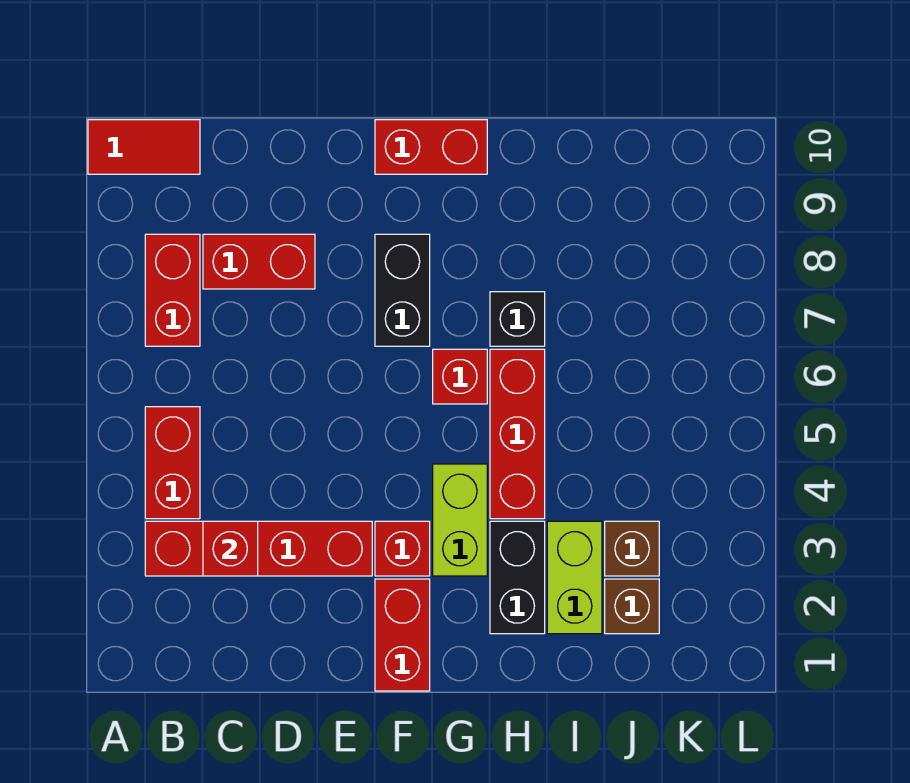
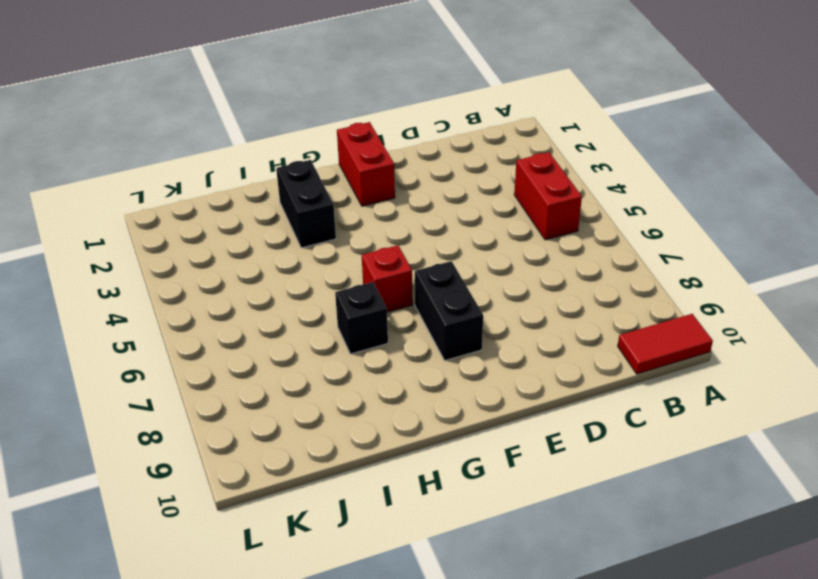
none -> red brick B3:E3 level 1
none -> red brick B7:B8 level 1
none -> red brick C8:D8 level 1

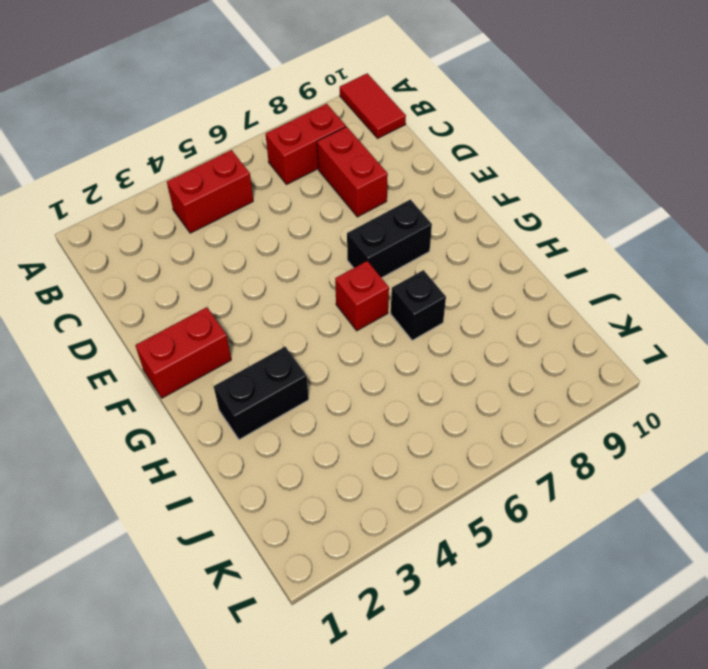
none -> red brick B3:E3 level 1
none -> red brick F3 level 1
none -> red brick F10:G10 level 1

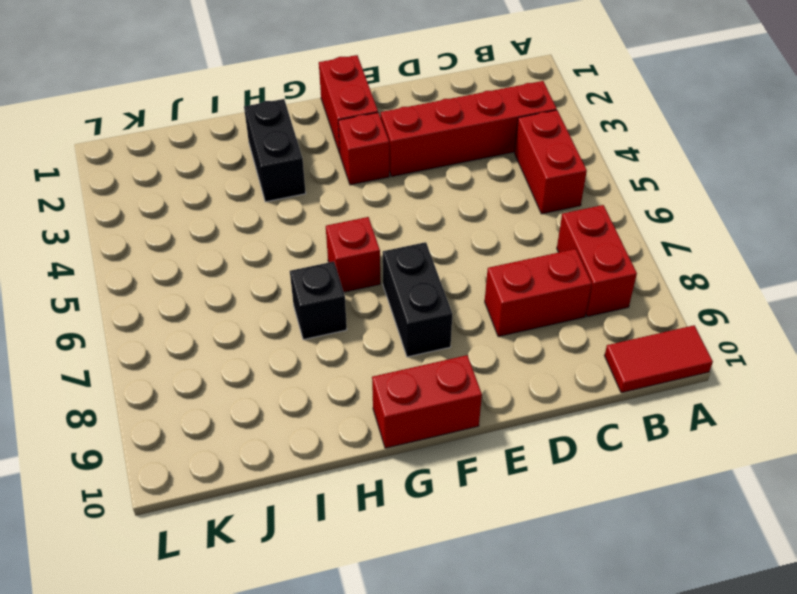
none -> lime brick G3:G4 level 1
none -> red brick H4:H6 level 1
none -> lime brick I2:I3 level 1

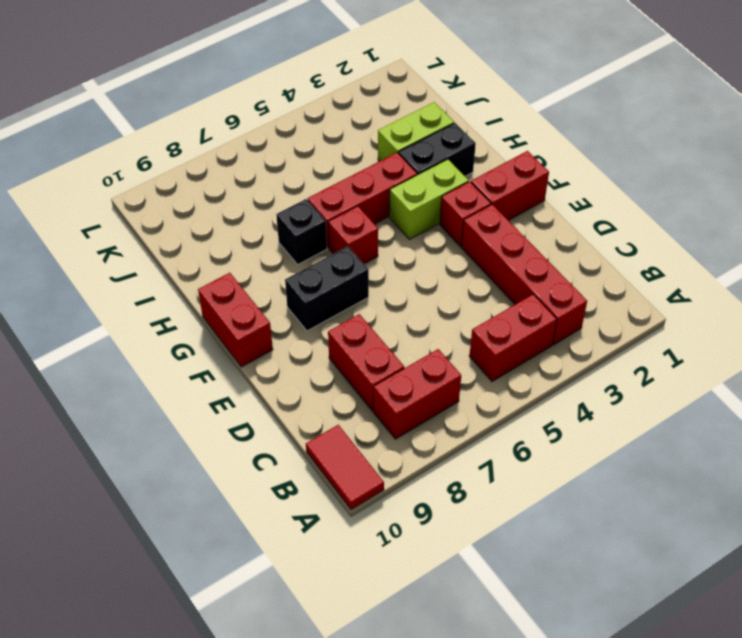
none -> brown brick J2 level 1
none -> brown brick J3 level 1
none -> red brick C3 level 2

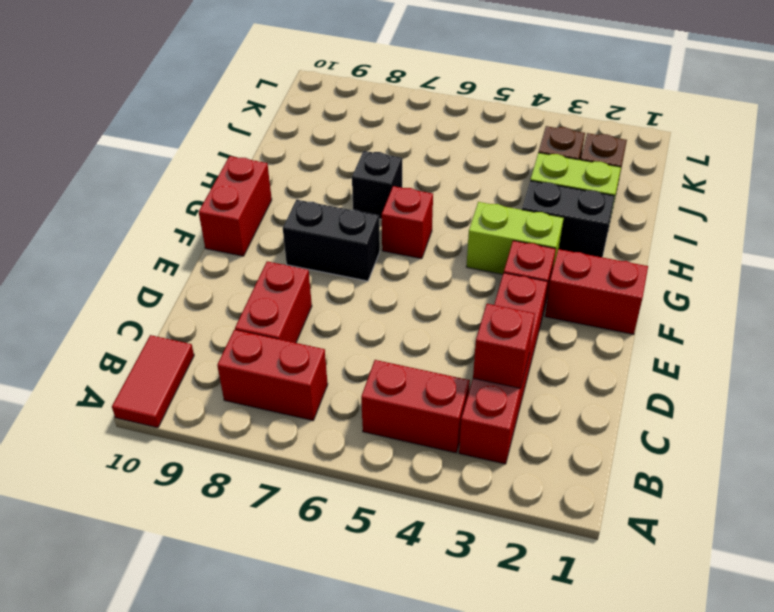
none -> red brick H4:H6 level 1

